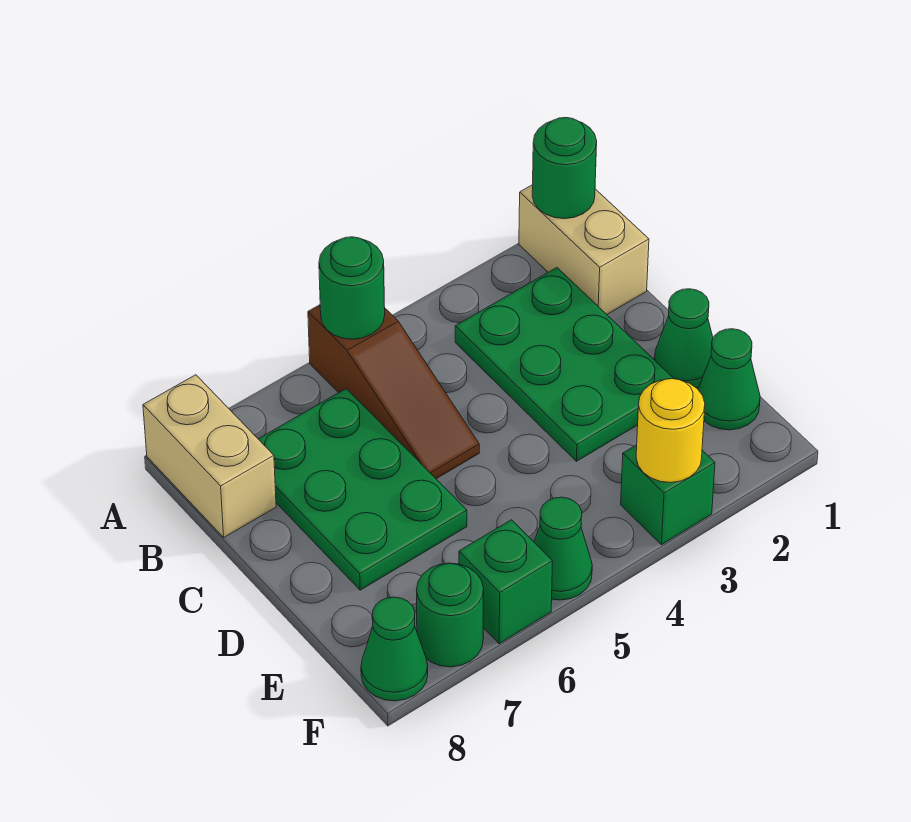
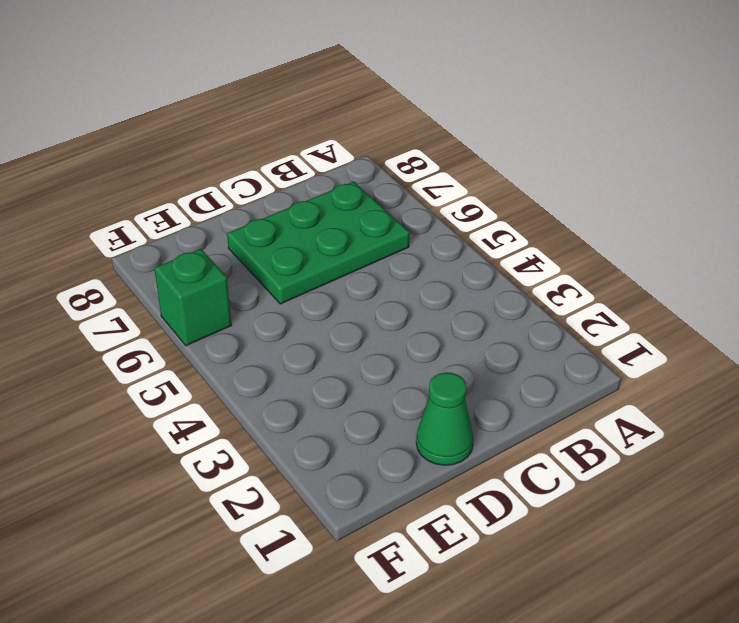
none -> tan brick A1:B1 level 1
none -> brown slope A5:C5 level 1 top A
none -> tan brick A8:B8 level 1

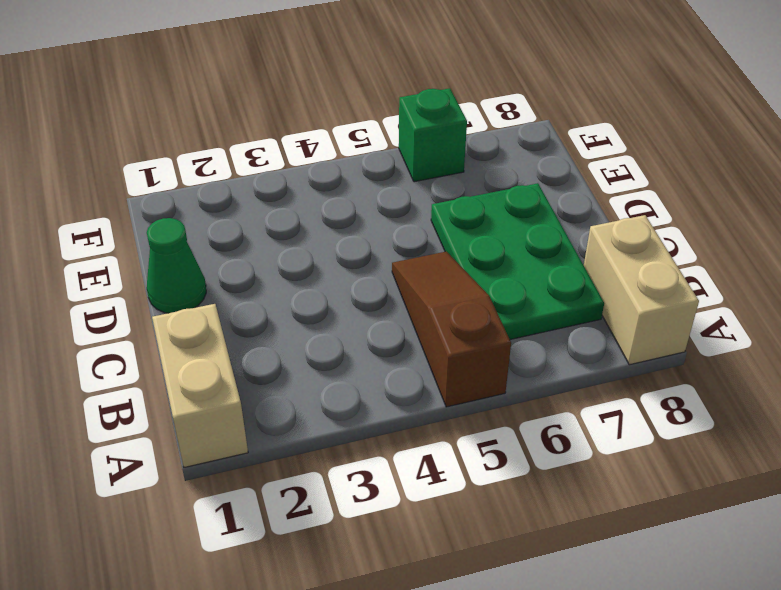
none -> green plate B2:D3 level 1
none -> green cone E1 level 1
none -> green brick F3 level 1

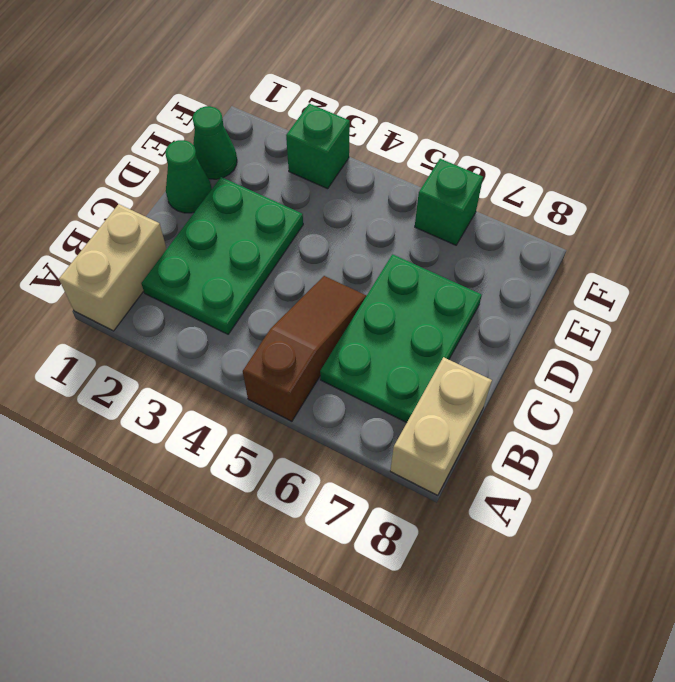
none -> green cone F5 level 1
none -> green round brick F7 level 1
none -> green cone F8 level 1

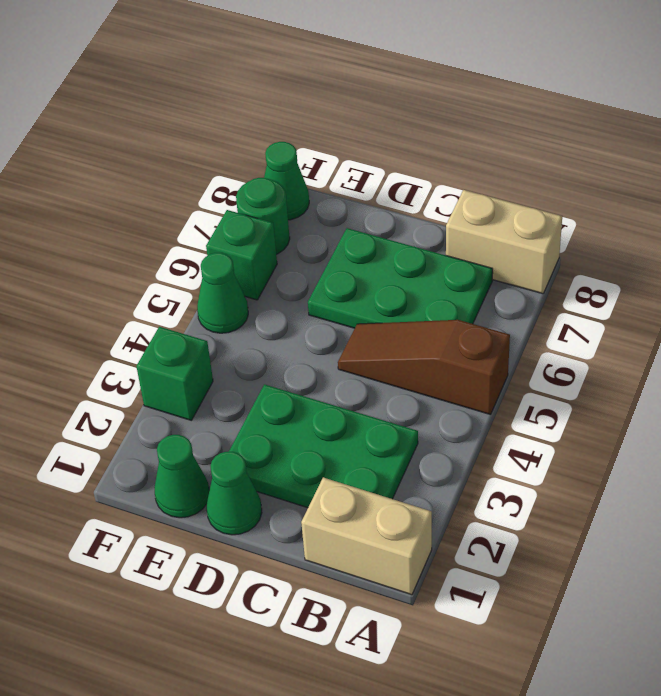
none -> green round brick A1 level 2
none -> green round brick A5 level 2
none -> yellow round brick F3 level 2

